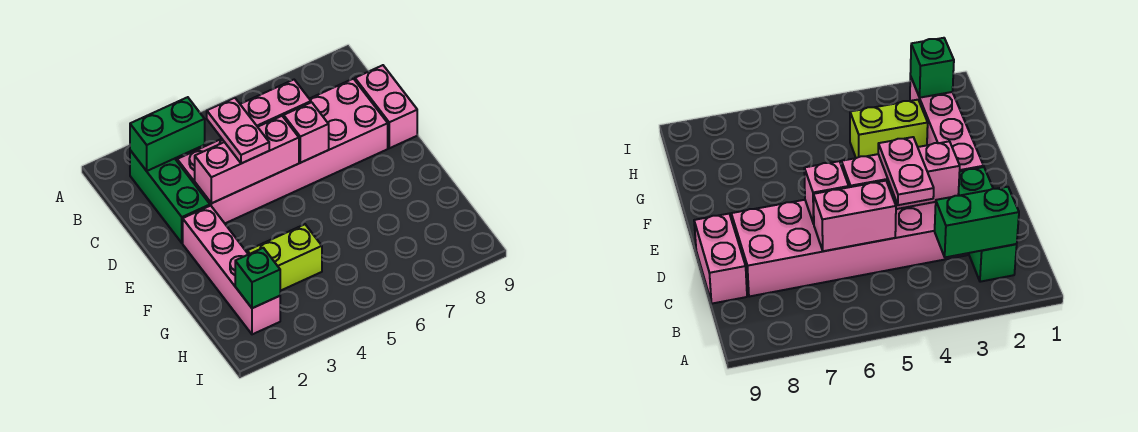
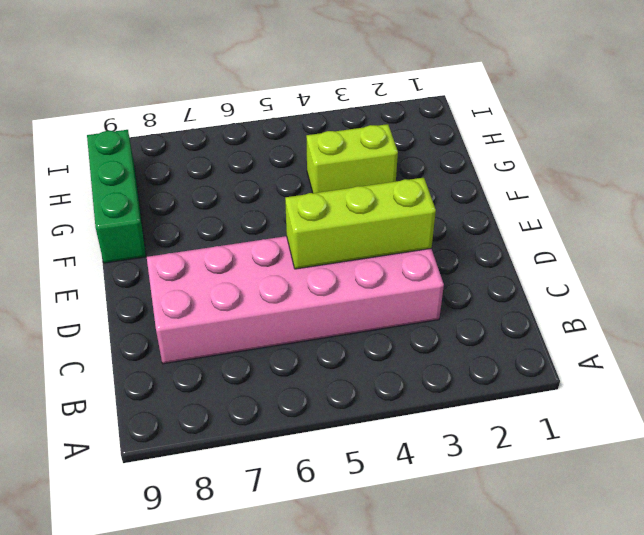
lime brick D3:D5 level 2 -> pink brick D3:D5 level 2
green brick F9:H9 level 1 -> green brick B2:D2 level 1
none -> pink brick C9:D9 level 1
none -> pink brick E2:H2 level 1

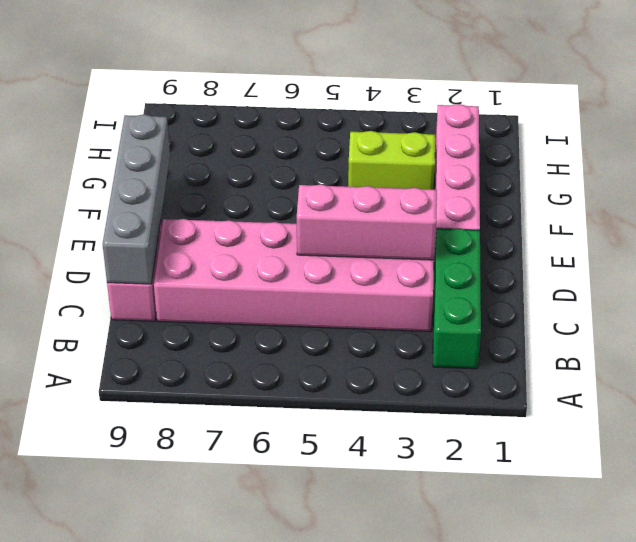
grey brick C9:F9 level 2 -> none
none -> green brick B2:B3 level 2
none -> pink brick C5:C6 level 2

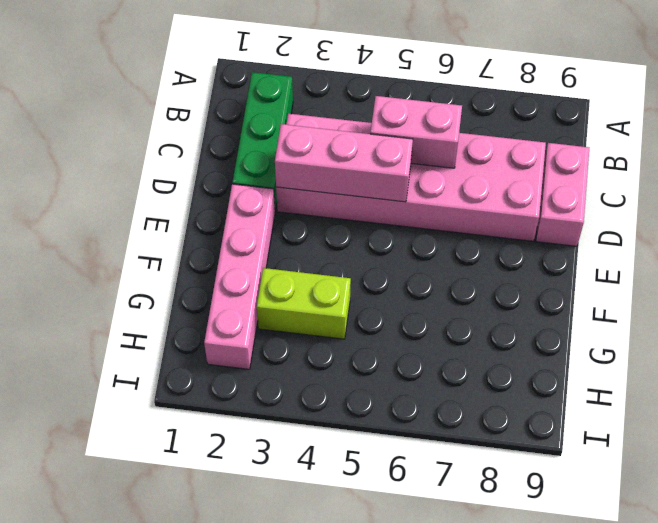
none -> green brick B2:B3 level 2
none -> pink brick D6 level 2

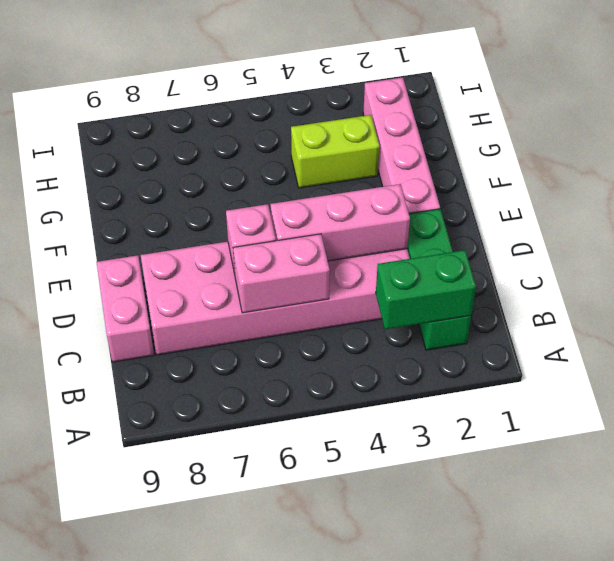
none -> green brick H2 level 2
none -> pink plate C4:D4 level 3

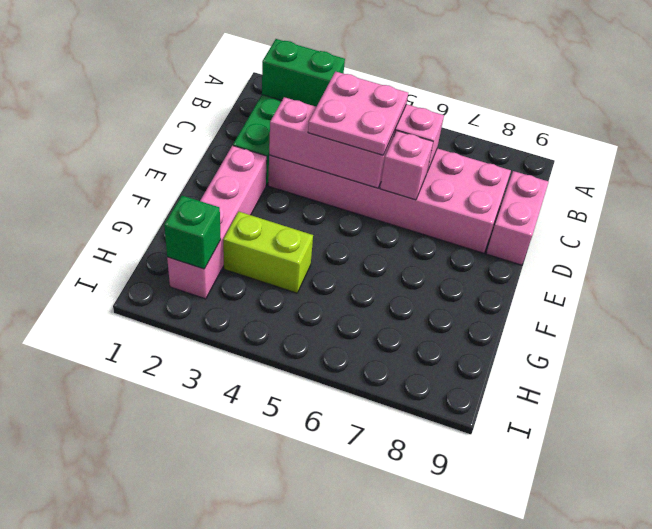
pink plate C4:D5 level 3 -> pink plate C4:D4 level 3

